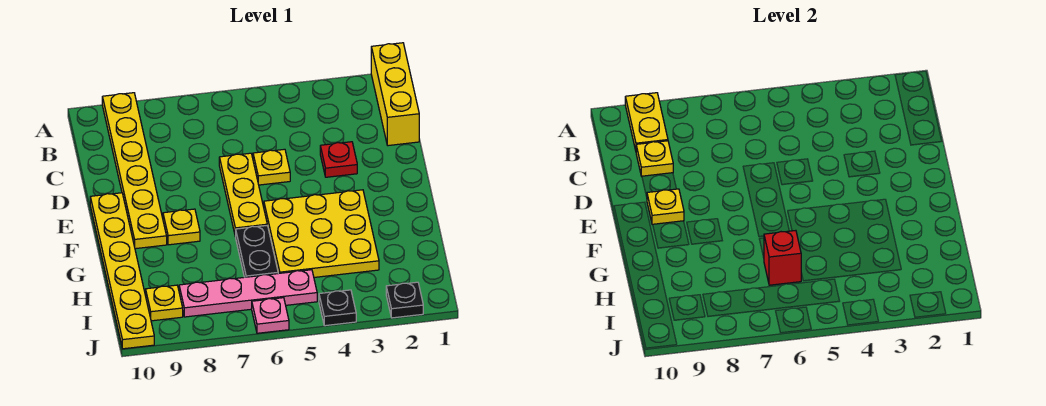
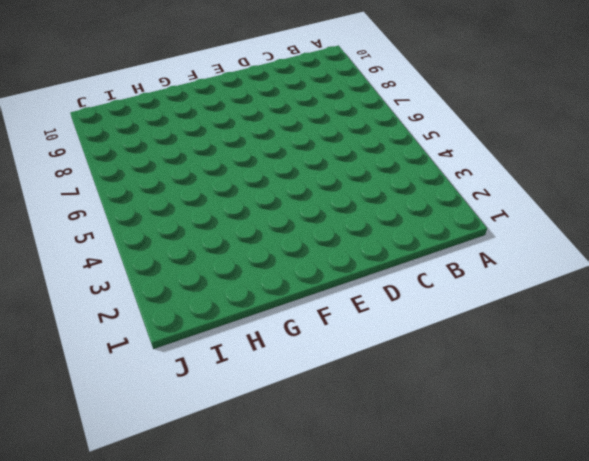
none -> yellow brick A1:C1 level 1
none -> yellow plate A9:F9 level 1
none -> red plate D3 level 1

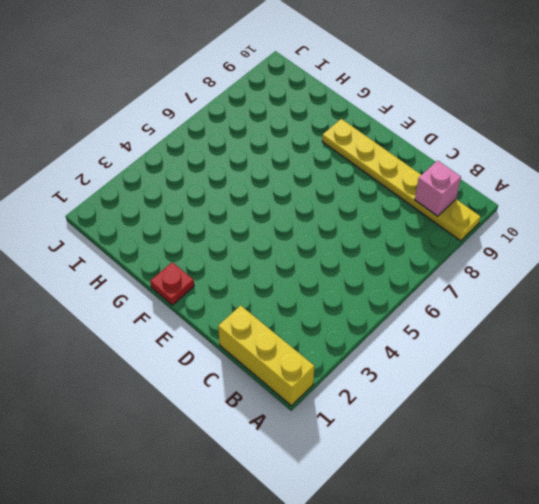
pink brick B9 level 2 -> yellow plate A9:B9 level 2
red plate F1 level 1 -> red plate D3 level 1
none -> yellow plate D5 level 1
none -> yellow plate D6:F6 level 1
none -> yellow plate E10:J10 level 1

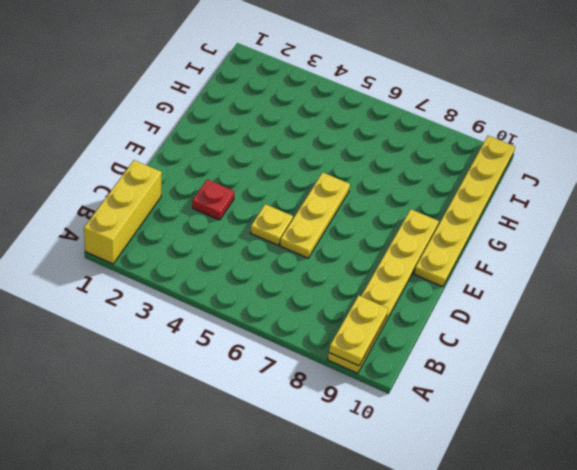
none -> yellow plate F3:H5 level 1
none -> yellow plate F8 level 1
none -> black plate G6:H6 level 1

